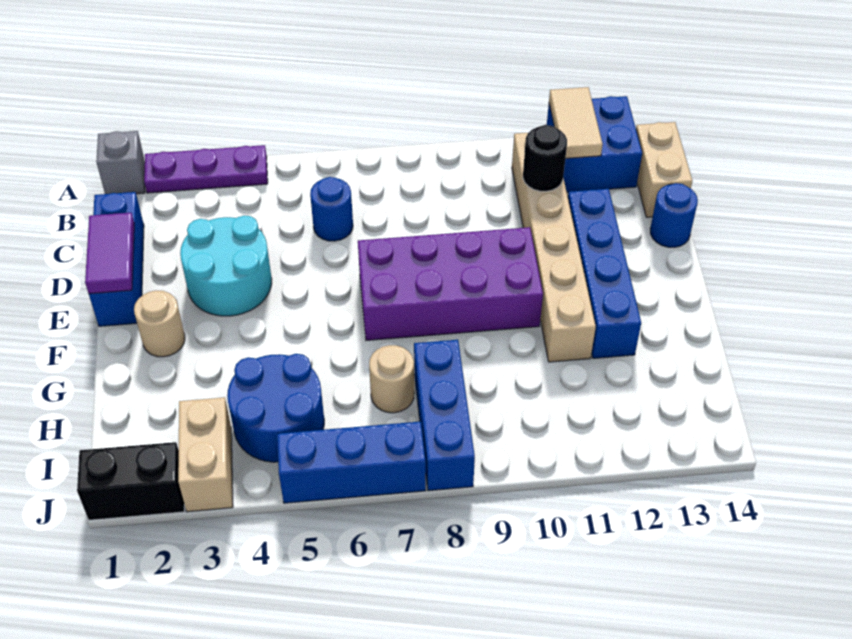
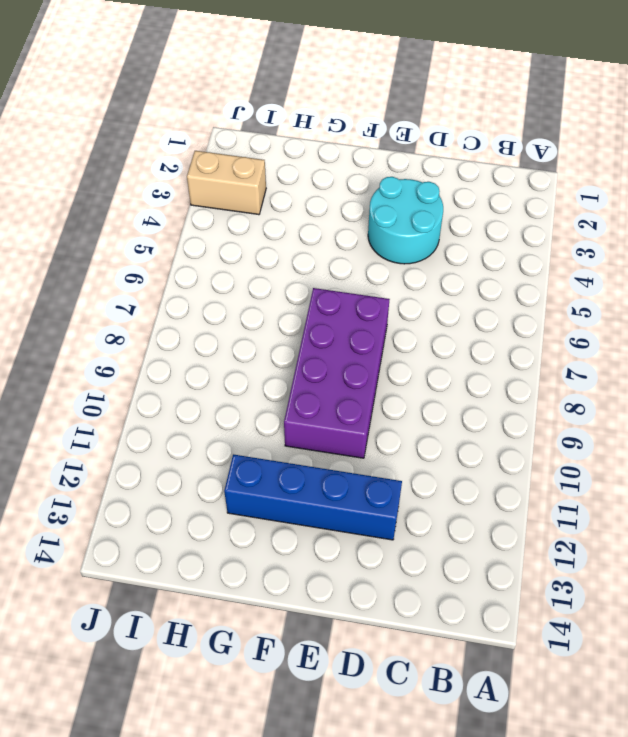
none -> grey brick A1 level 1
none -> purple plate A2:A4 level 1
none -> blue brick A12:B13 level 1

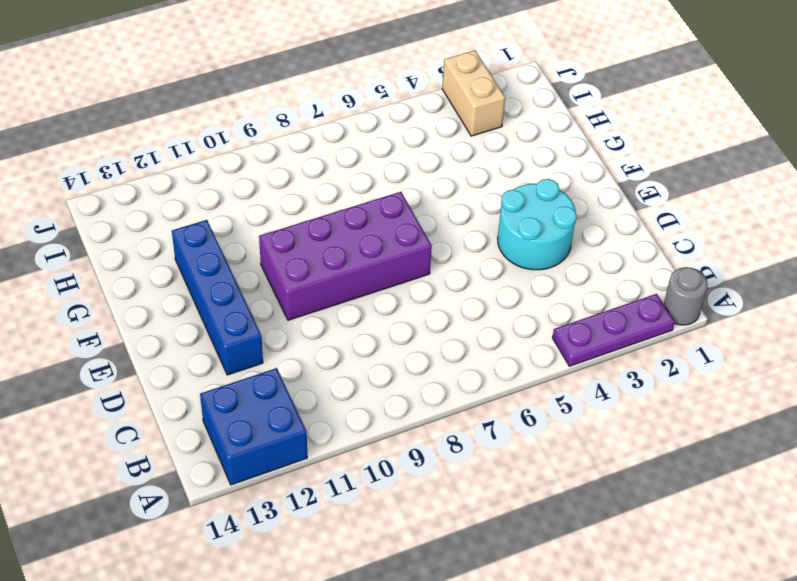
grey round brick A1 level 1 -> grey brick A1 level 1
none -> tan brick B11:G11 level 1
none -> tan brick B14:C14 level 1
none -> blue brick C1:E1 level 1

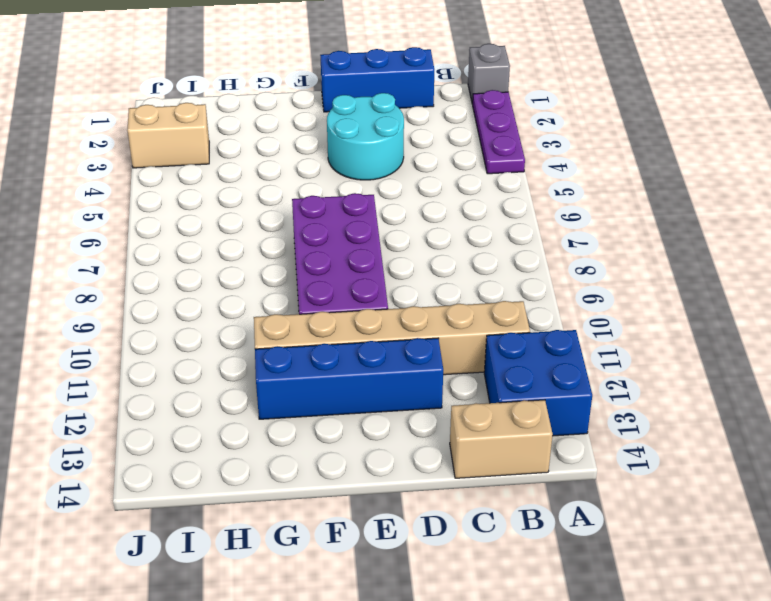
none -> blue round brick C6 level 1
none -> blue round brick D14 level 1
none -> tan round brick F2 level 1

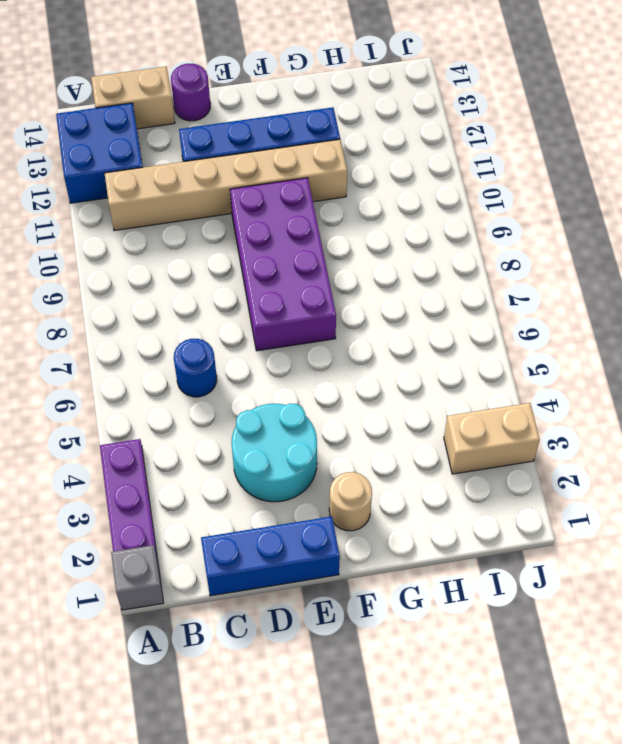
purple round brick D14 level 1 -> blue round brick D14 level 1
none -> blue round brick H4:I5 level 1
none -> tan round brick H7 level 1
none -> blue brick H8:J8 level 1

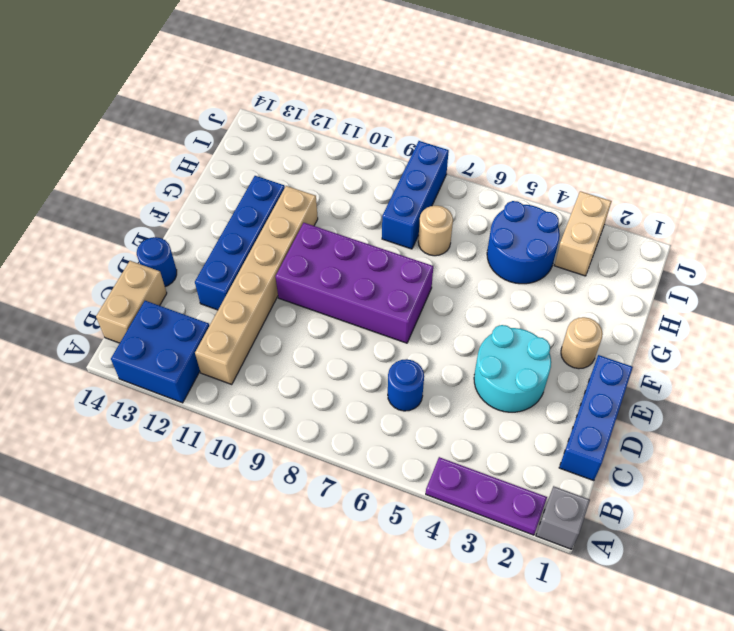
none -> black brick J1:J2 level 1
none -> blue brick J5:J7 level 1
none -> tan tile A12:B12 level 2

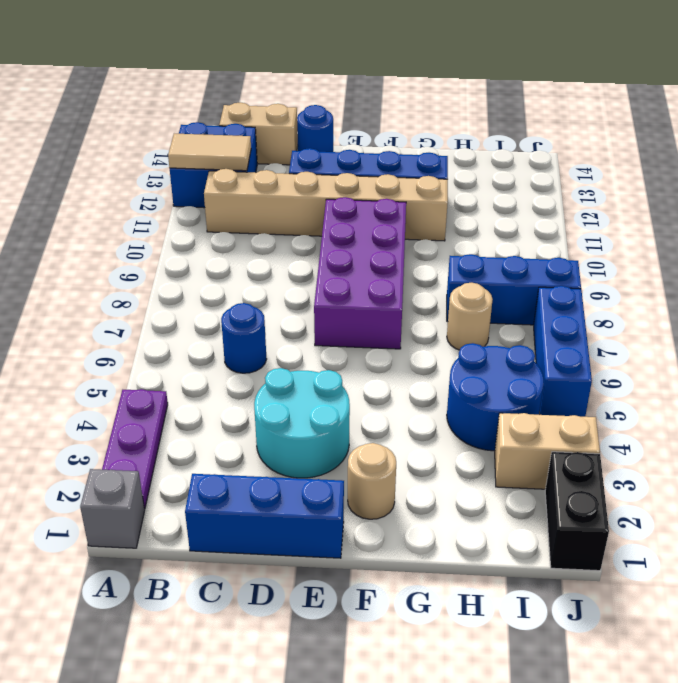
none -> black round brick C11 level 2
none -> purple tile D1:E1 level 2

